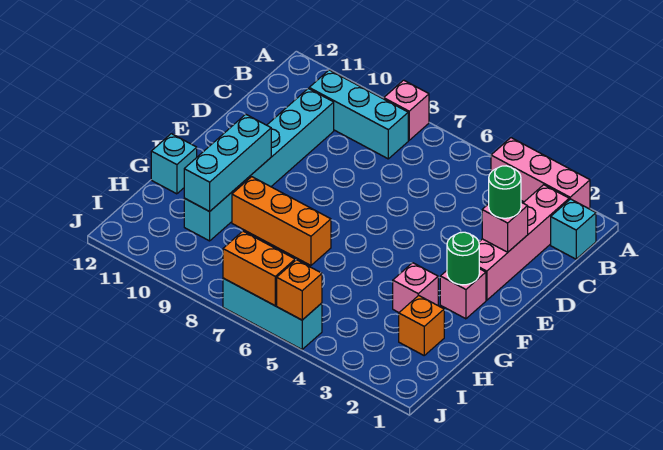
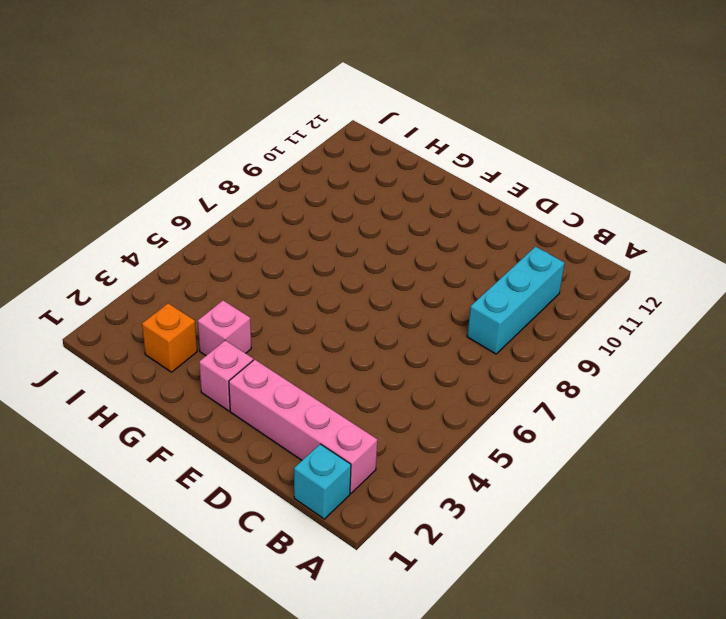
none -> pink brick A2:A4 level 1
none -> pink brick A8 level 1
none -> cyan brick C10:H10 level 1

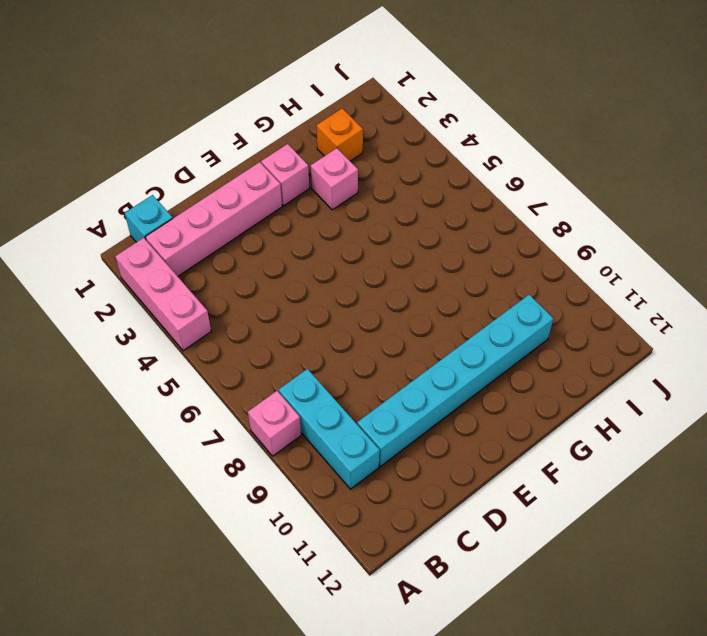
none -> orange brick G7:G9 level 1
none -> cyan brick G12 level 1
none -> cyan brick J5:J7 level 1

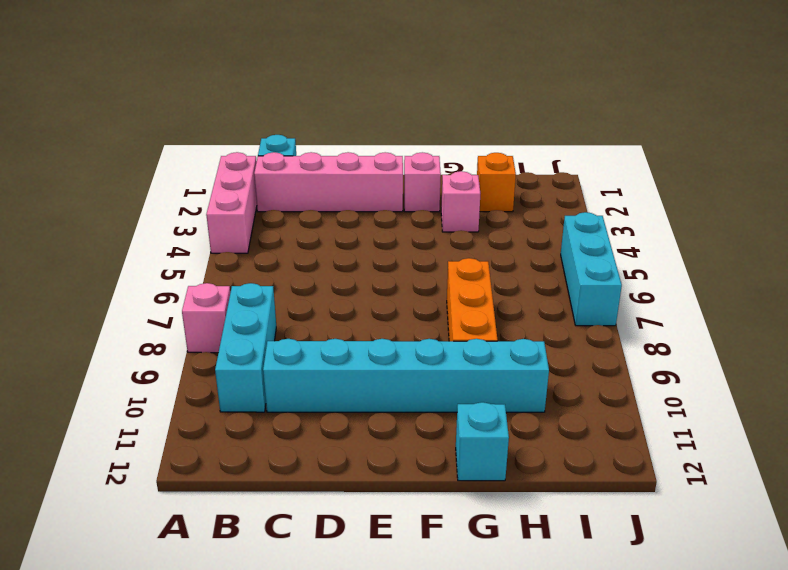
none -> pink brick D2 level 2
none -> green round brick F2 level 2
none -> cyan brick F10:H10 level 2

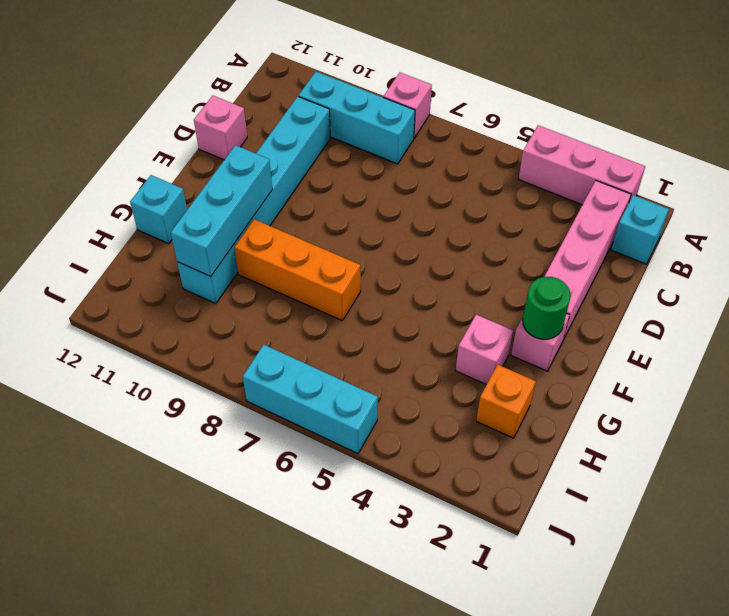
pink brick D12 level 1 -> pink brick D2 level 2
none -> orange brick J5 level 2
none -> orange brick J6:J7 level 2
none -> green round brick D2 level 3

